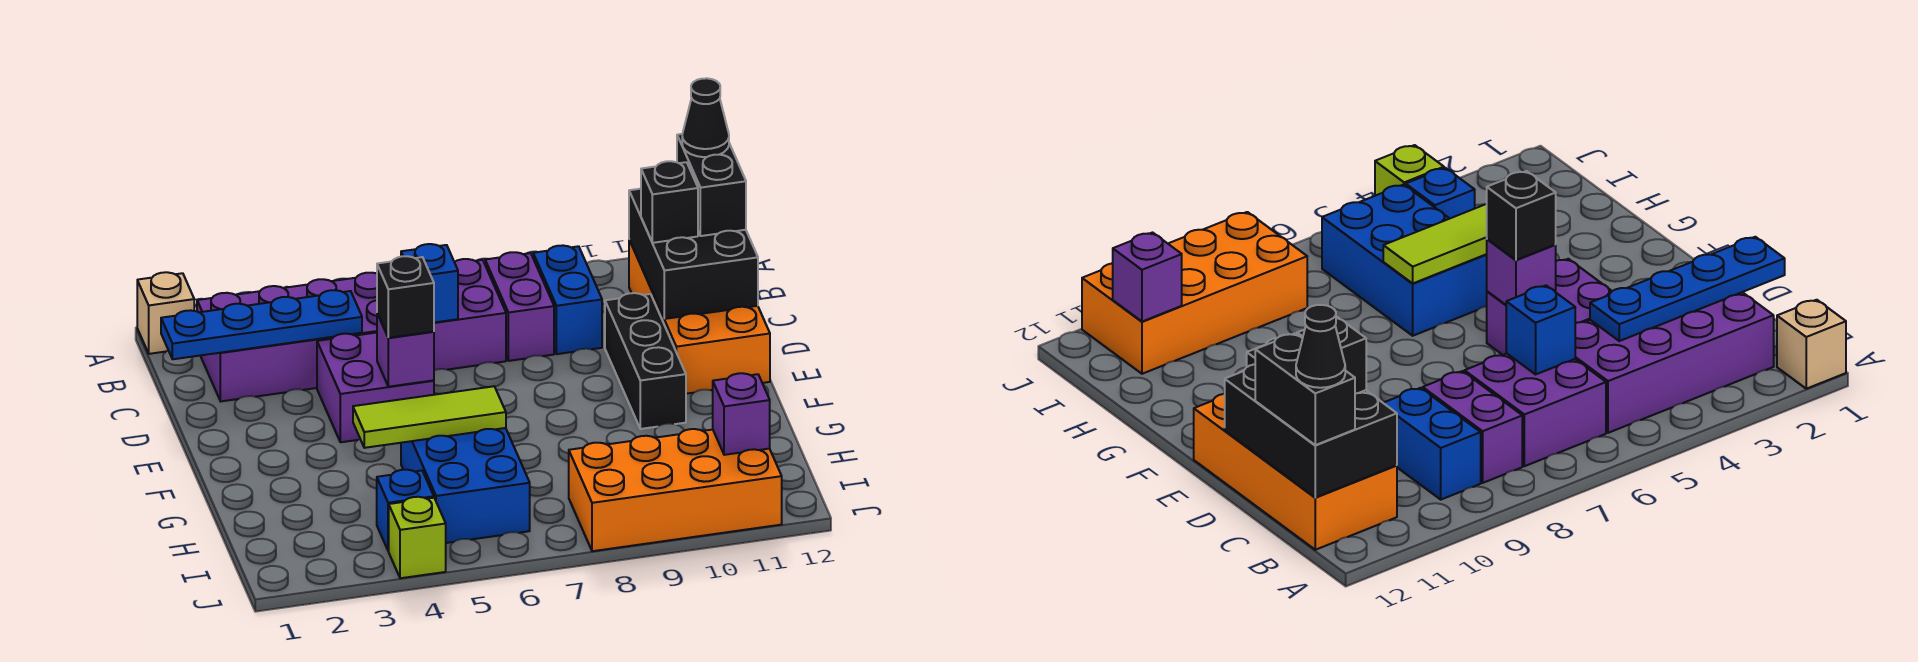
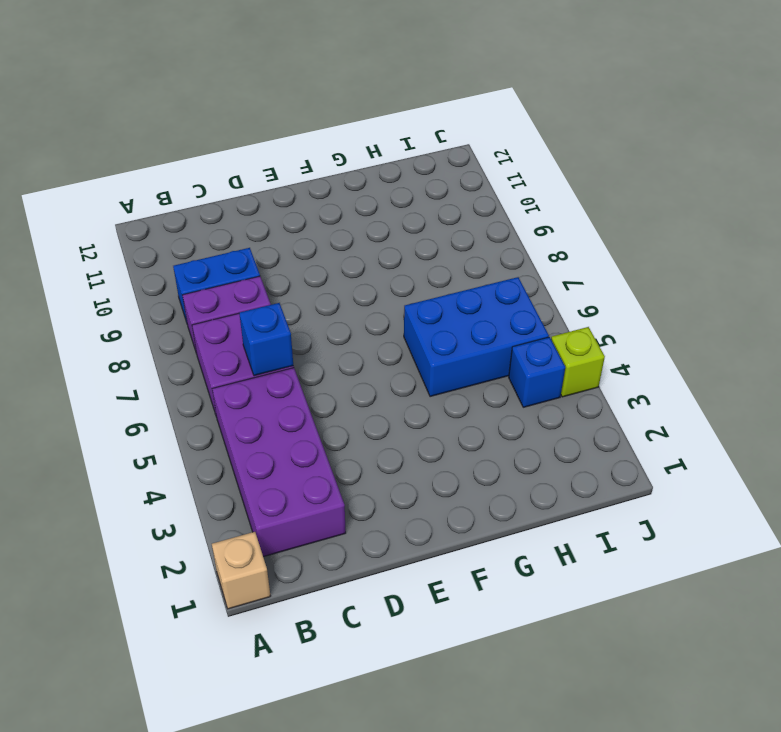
none -> orange brick B11:E12 level 1
none -> purple brick D4:E5 level 1
none -> black brick D10:F10 level 1

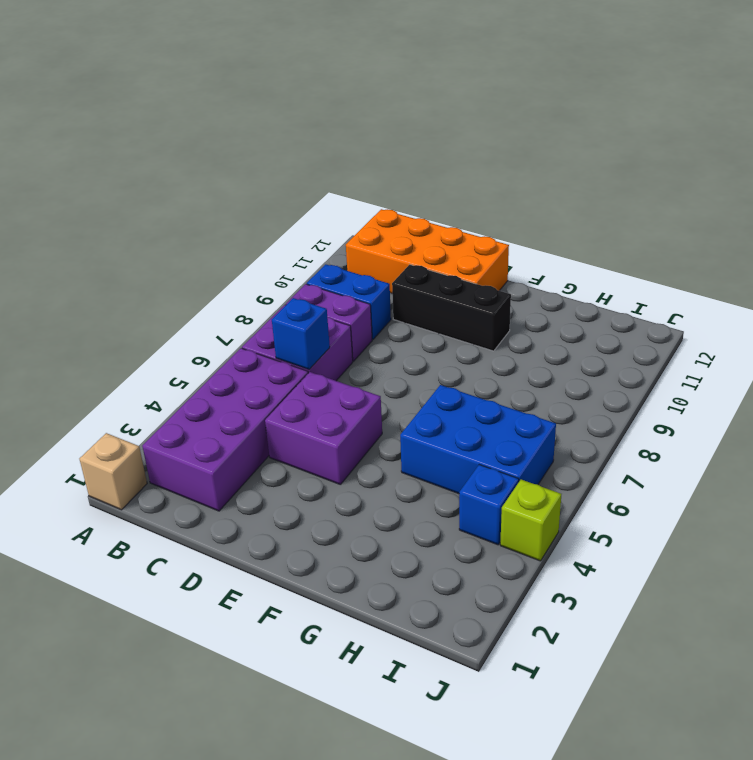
none -> orange brick I8:J11 level 1
none -> black brick B11:D12 level 2
none -> blue plate C1:C4 level 2

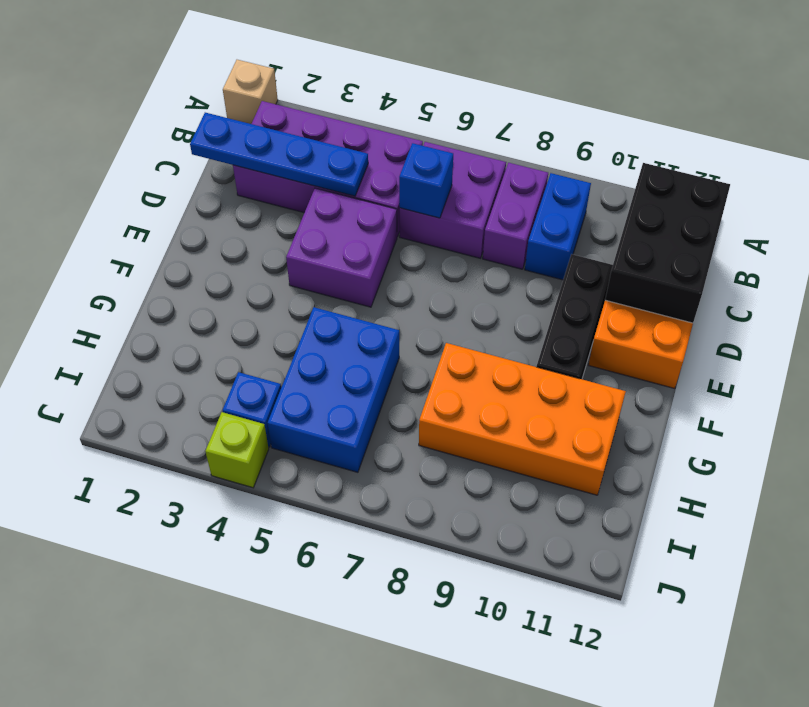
orange brick G8:H11 level 1 -> orange brick I8:J11 level 1
none -> purple brick E5 level 2
none -> lime tile G4:G6 level 2
none -> purple brick I11 level 2

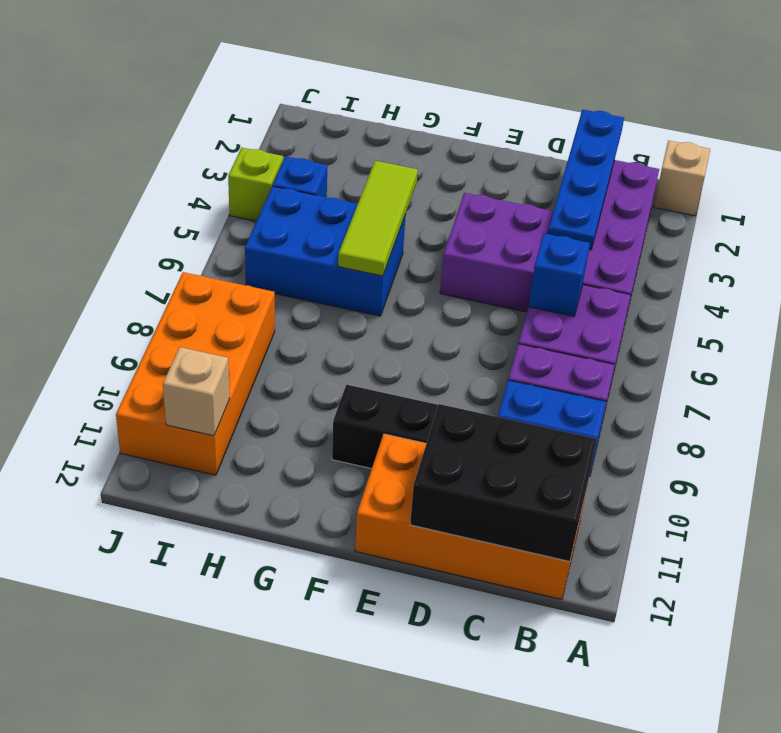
tan brick I11 level 2 -> purple brick I11 level 2
none -> purple brick E5 level 2
none -> black brick B12:C12 level 3
none -> black brick C11 level 3

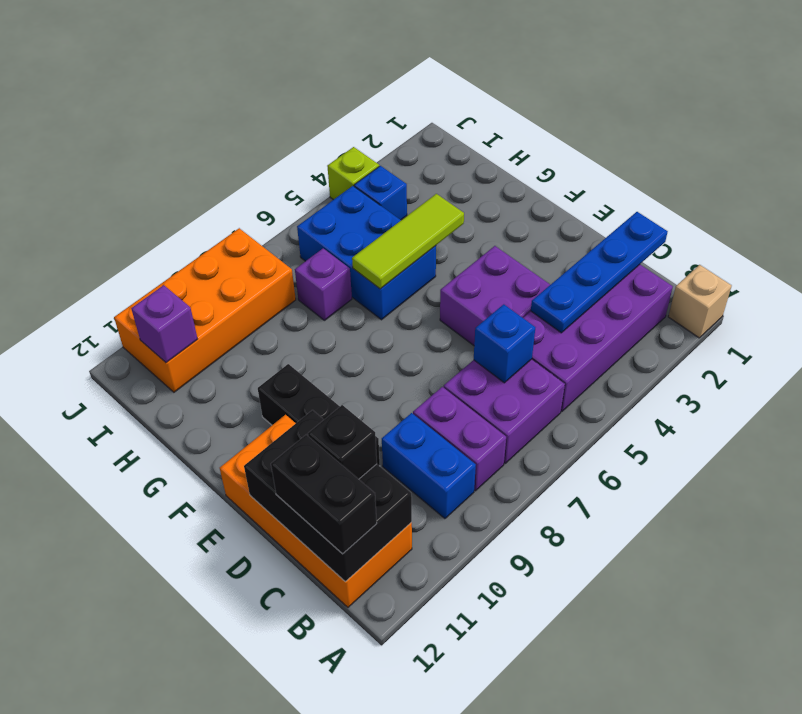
purple brick H7 level 1 -> purple brick E5 level 2
none -> black brick E5 level 3
none -> black cone B12 level 4

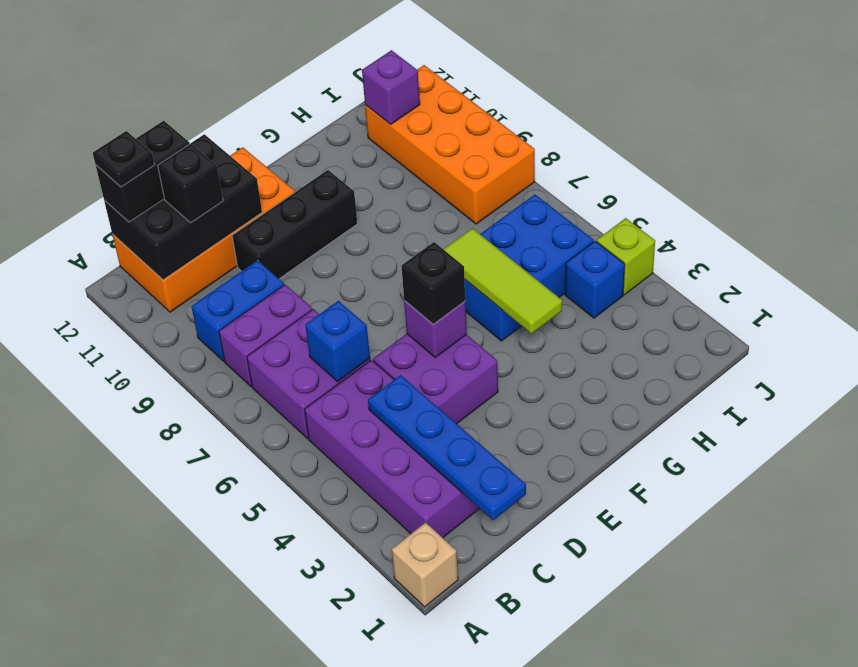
black plate B12 level 4 -> black cone B12 level 4

